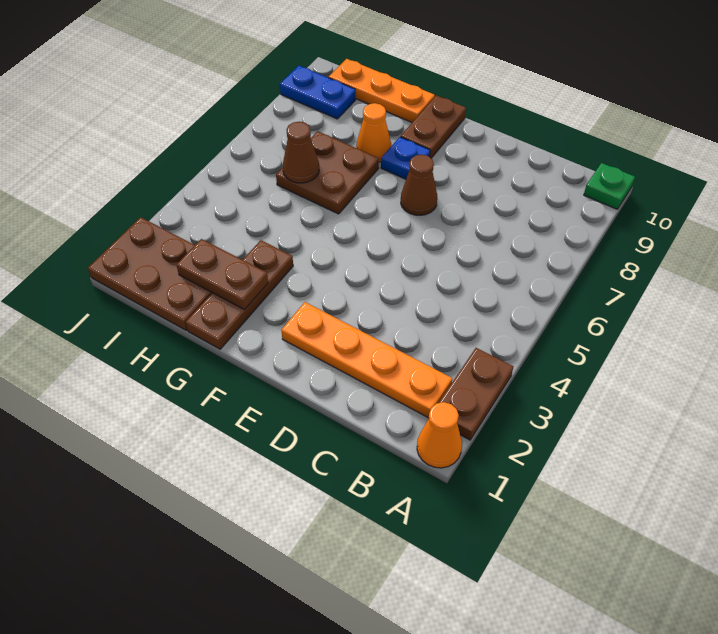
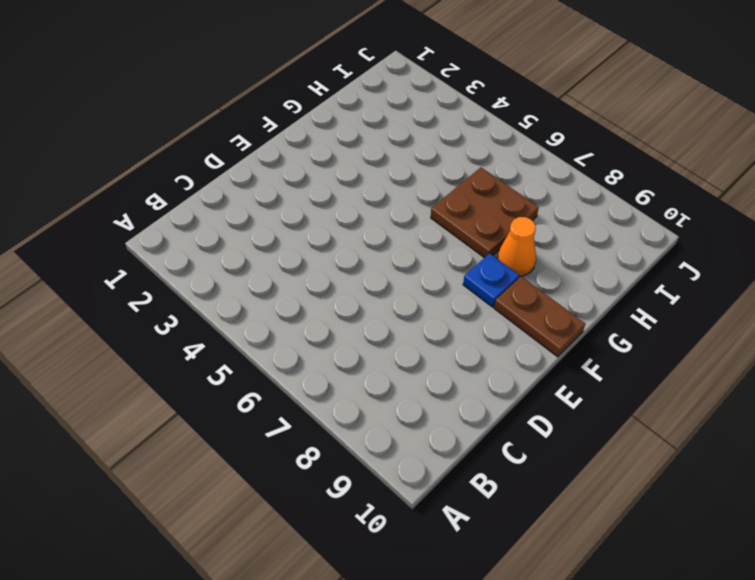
none -> orange cone A1 level 1
none -> brown plate A2:A3 level 1
none -> green plate A10 level 1

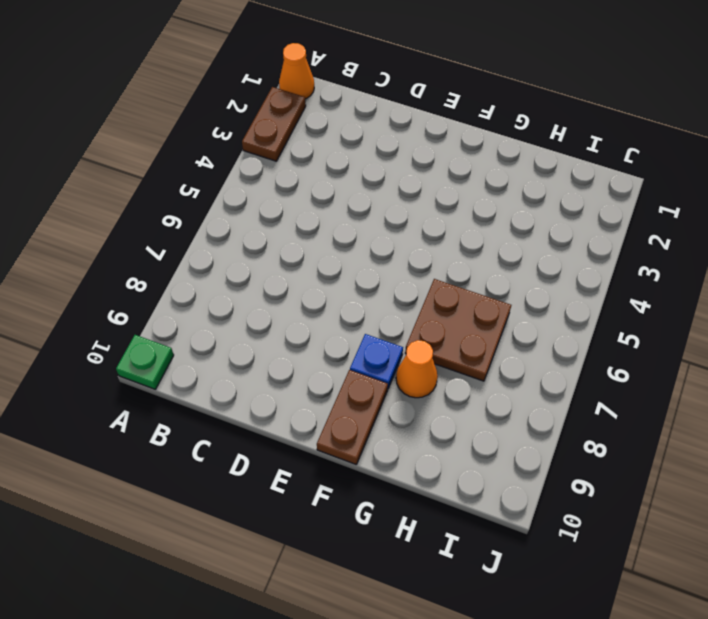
none -> orange plate B2:E2 level 1
none -> brown cone E7 level 1
none -> brown plate G1:G3 level 1

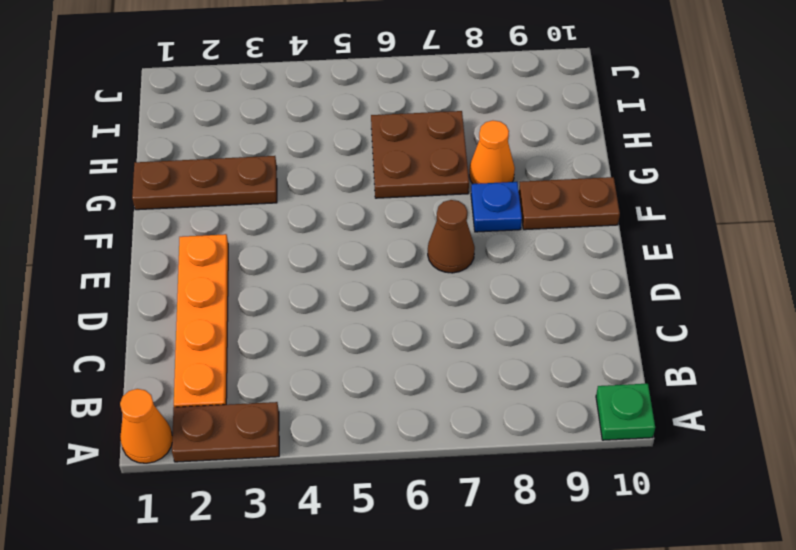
none -> orange plate G10:I10 level 1
none -> brown plate H1:J2 level 1
none -> blue plate I9:J9 level 1

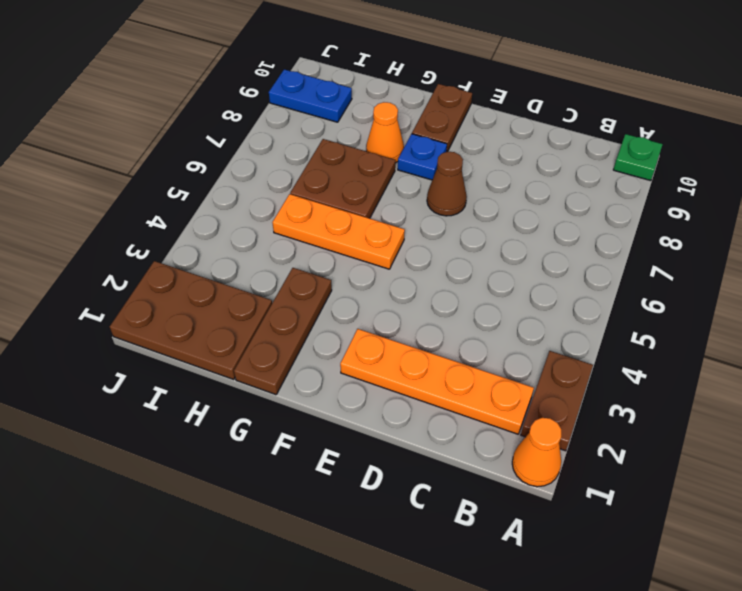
orange plate F5:H5 level 1 -> orange plate G10:I10 level 1
none -> brown plate G2:H2 level 2
none -> brown cone H6 level 2

